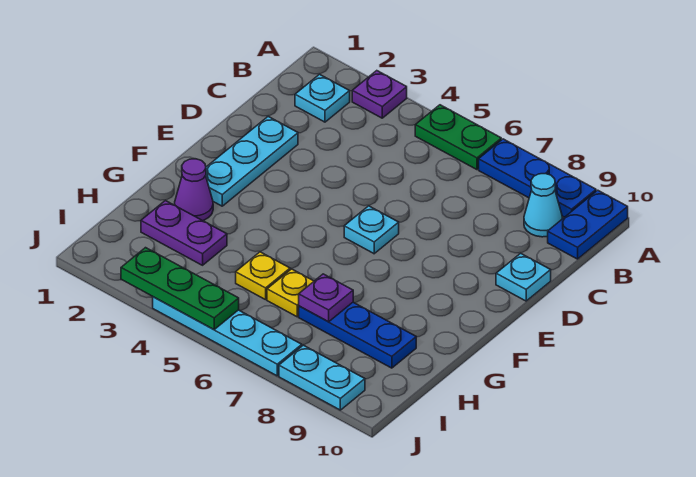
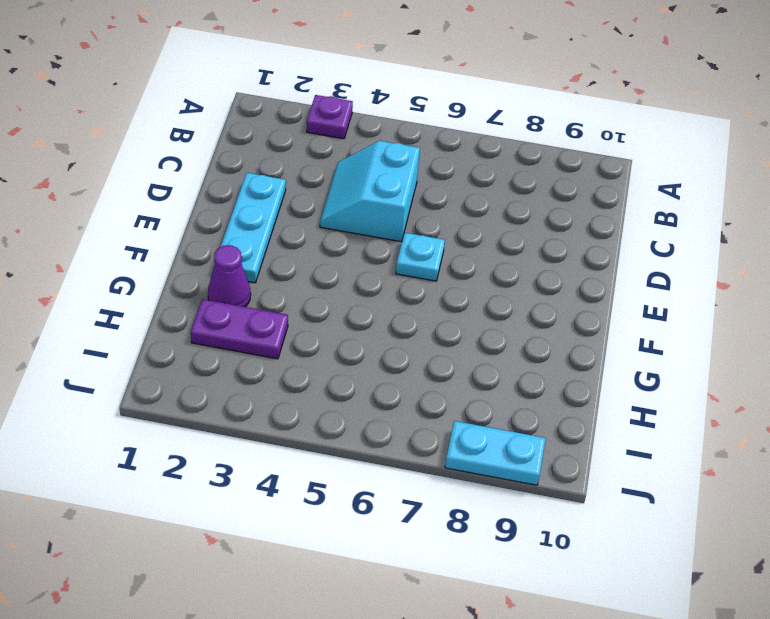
cyan slope C4:D5 level 1 top 5 -> none
none -> green plate A5:A6 level 1
none -> blue plate A7:A9 level 1
none -> blue plate A10:B10 level 1

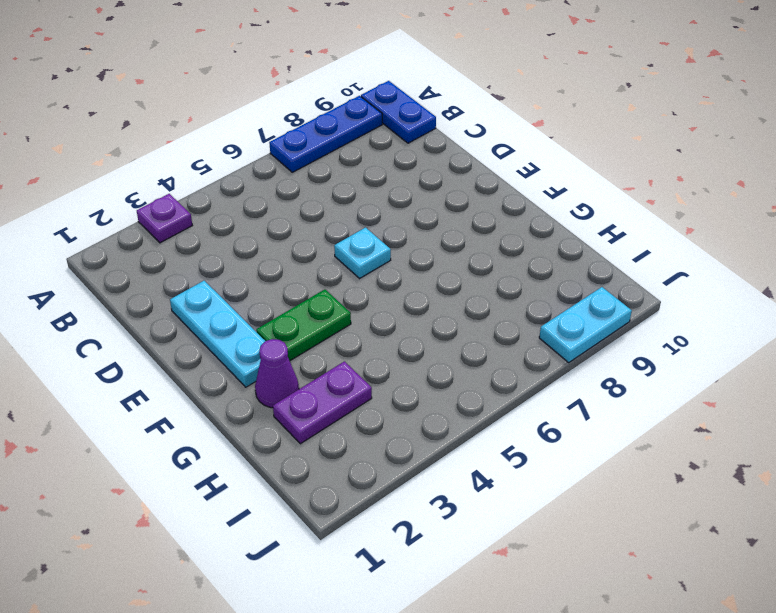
green plate F3:F4 level 1 -> green plate A5:A6 level 1
none -> cyan plate B2 level 1
none -> cyan cone B9 level 1
none -> cyan plate D10 level 1

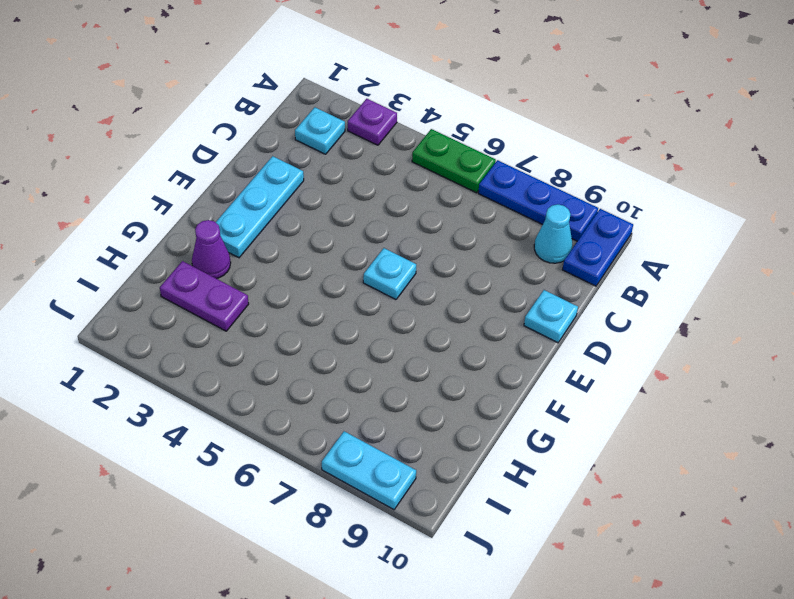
none -> yellow plate H5 level 1
none -> yellow plate H6 level 1
none -> blue plate H7:H9 level 1

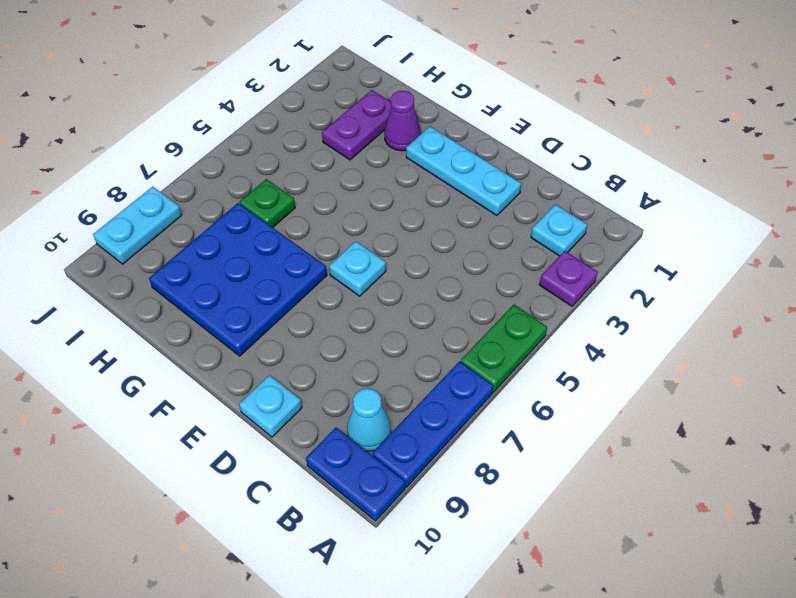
blue plate F7:H9 level 1 -> blue plate H7:H9 level 1
green plate H6 level 1 -> yellow plate H6 level 1
none -> yellow plate H5 level 1
none -> cyan plate J4:J7 level 1
none -> purple plate H7 level 2

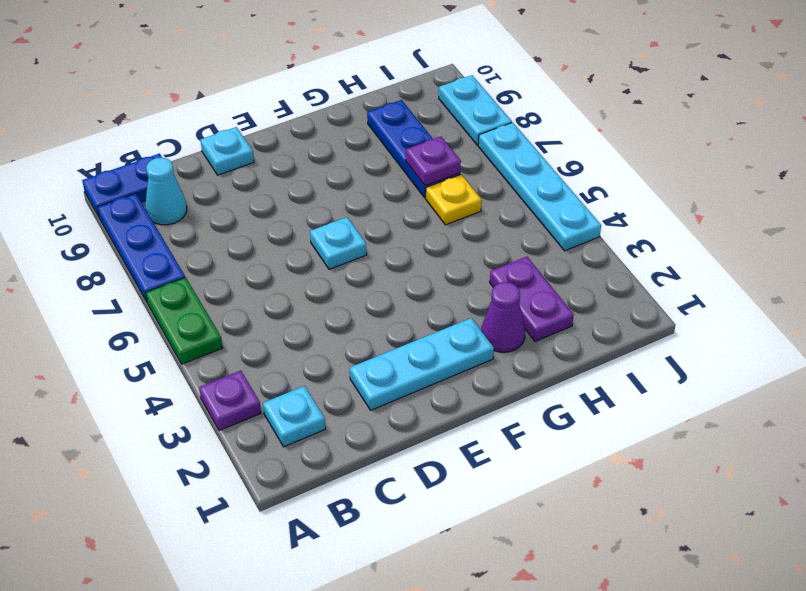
none -> yellow plate H5 level 1
none -> green plate J3:J5 level 2

